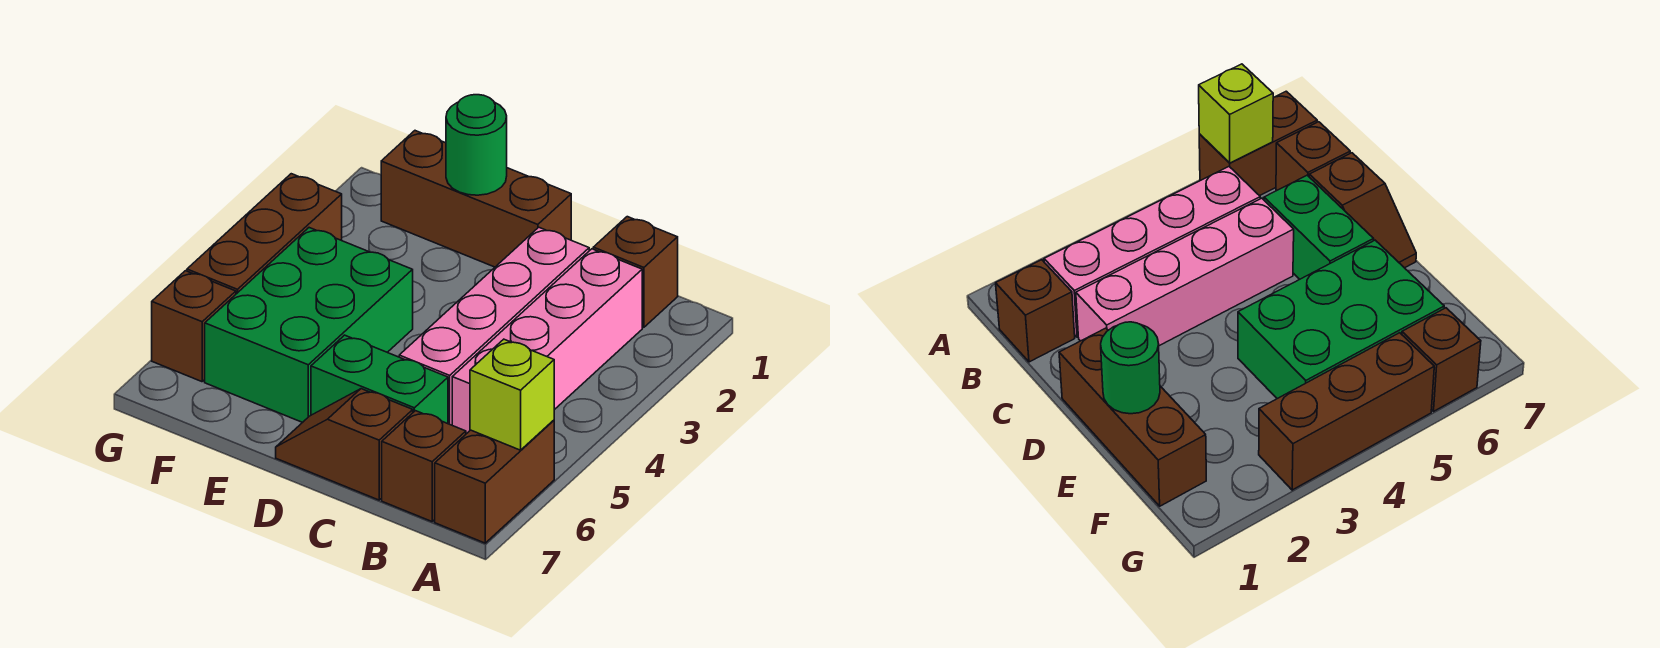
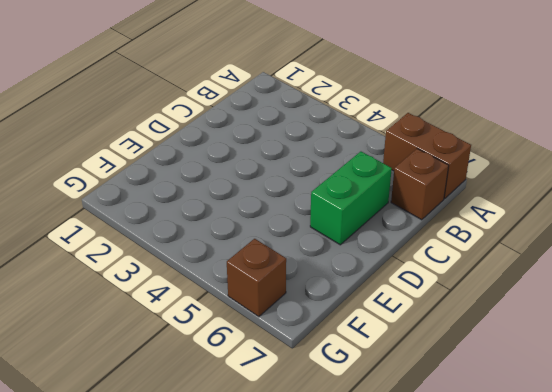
none -> brown brick B1 level 1
none -> pink brick B2:B5 level 1
none -> pink brick C2:C5 level 1

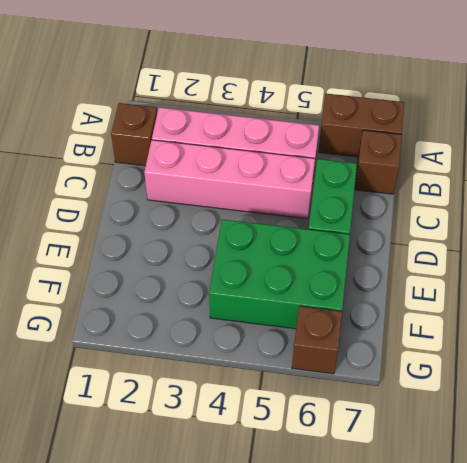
none -> brown slope C7:D7 level 1 top C
none -> brown brick D1:F1 level 1
none -> brown brick G3:G5 level 1

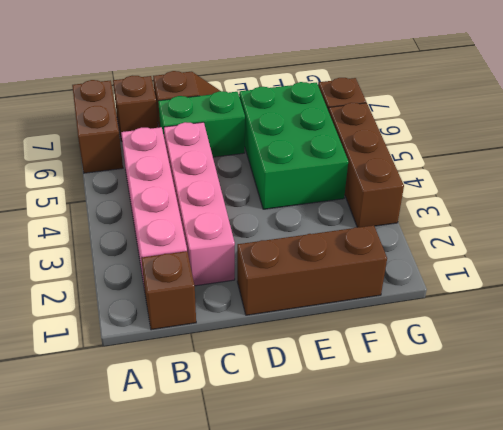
none -> lime brick A6 level 2
none -> green round brick E1 level 2

